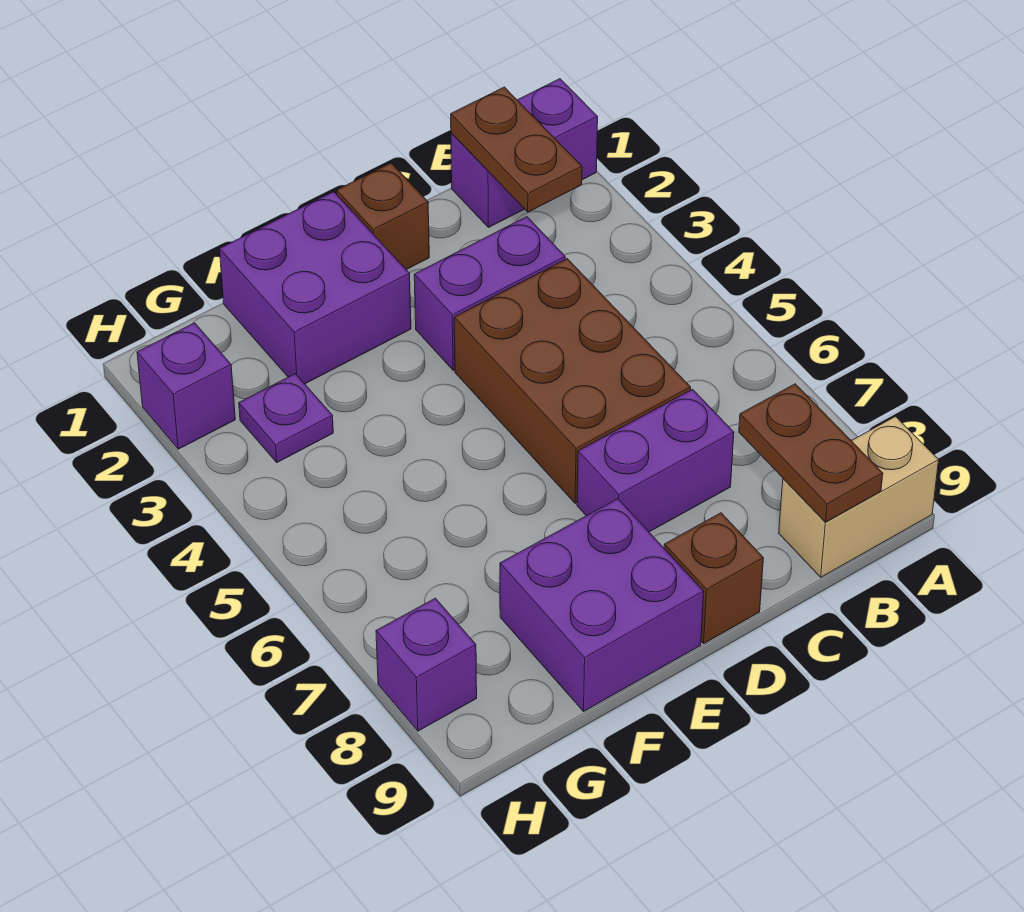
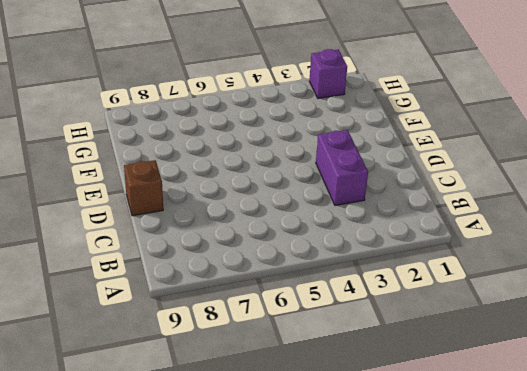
none -> purple brick A1:B1 level 1
none -> tan brick A9:B9 level 1
none -> brown brick C4:D6 level 1

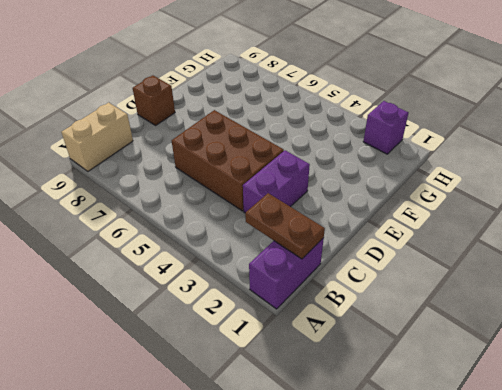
none -> purple brick C7:D7 level 1
none -> brown brick D1 level 1
none -> purple brick E1:F2 level 1

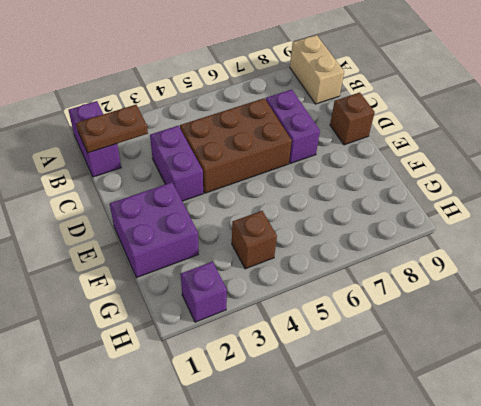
brown brick G4 level 1 -> brown brick D1 level 1
none -> purple brick E8:F9 level 1
none -> purple plate G3 level 1
none -> purple brick H8 level 1

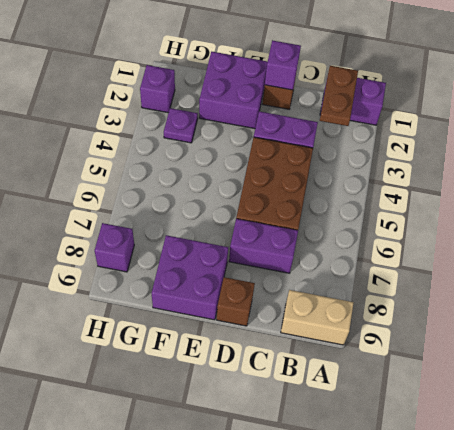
purple brick D1 level 2 -> none
none -> brown plate B8:B9 level 2

